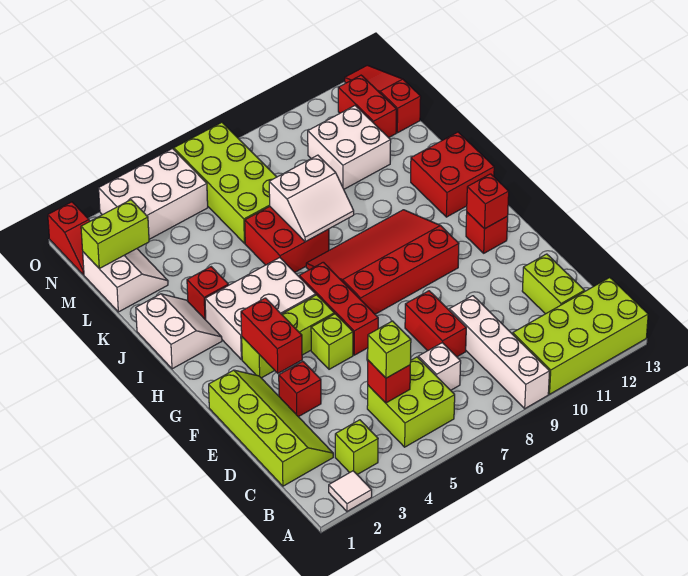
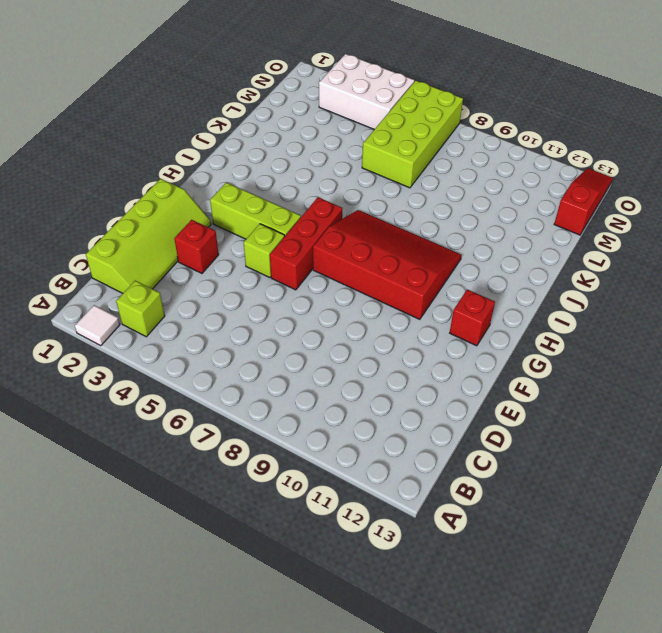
none -> white brick A9:D9 level 1
none -> lime brick A10:B13 level 1
none -> lime brick B5:C6 level 1
none -> white brick C7 level 1

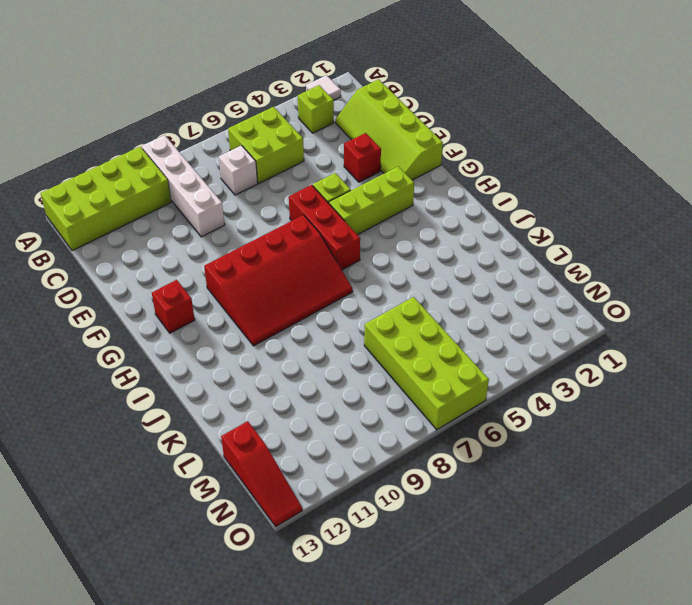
none -> lime brick C12:D12 level 1
none -> red brick D8:E8 level 1
none -> white brick H3:I5 level 1
none -> white slope I1:J2 level 1 top 1

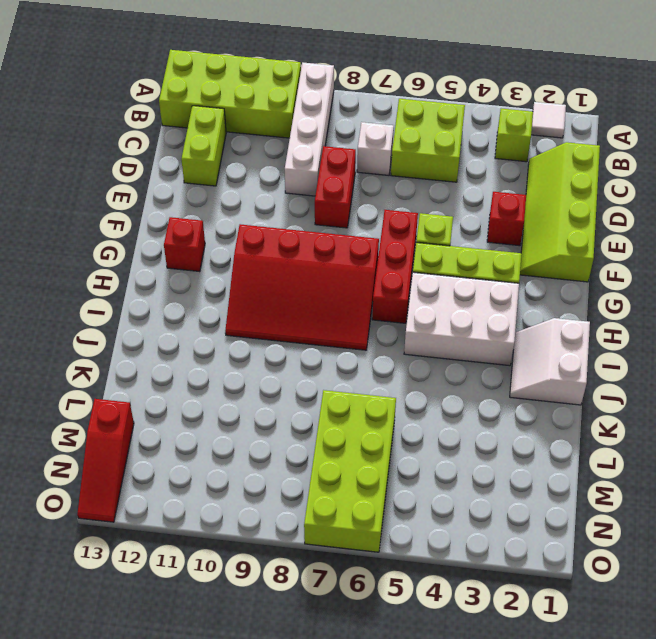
none -> red brick I12:J13 level 1
none -> red brick J3 level 1
none -> red brick J6:K7 level 1
none -> white slope L1:M2 level 1 top 1

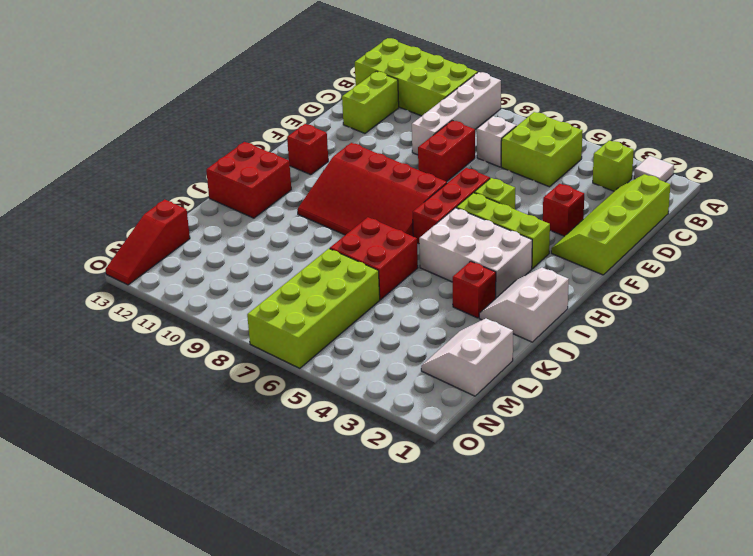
none -> white brick L10:M11 level 1
none -> red brick M12:N12 level 1
none -> red slope N1:O1 level 1 top O
none -> white brick N3:O5 level 1

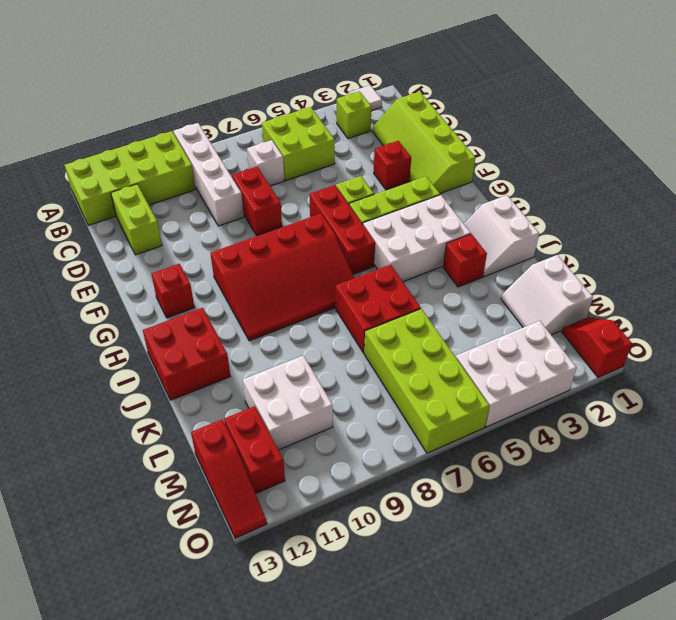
none -> red brick C5 level 2
none -> red brick F3:G3 level 2
none -> red brick G12 level 2
none -> white slope J7:K8 level 2 top K

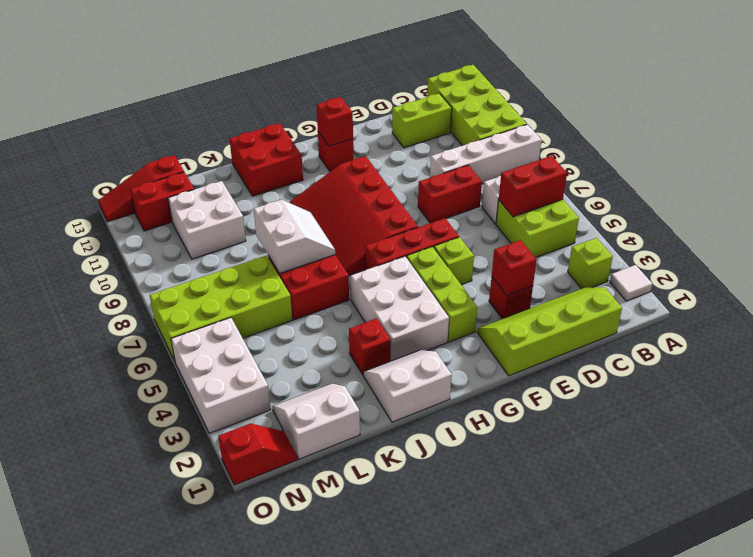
red brick B6:C6 level 2 -> red brick F3:G3 level 2
red brick E3 level 2 -> red brick C5 level 2
none -> lime brick M1:M2 level 2
none -> lime brick C5 level 3

